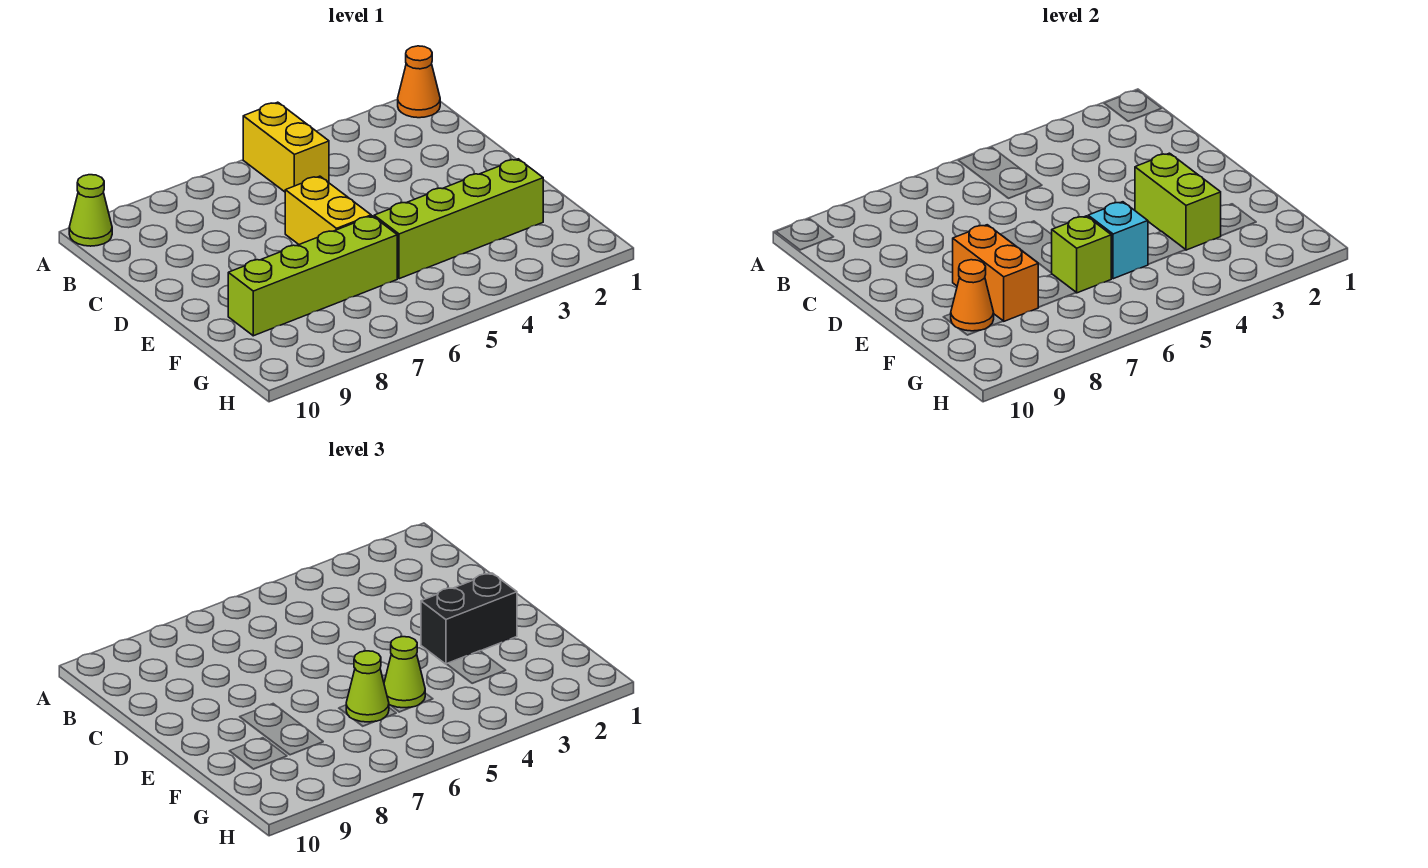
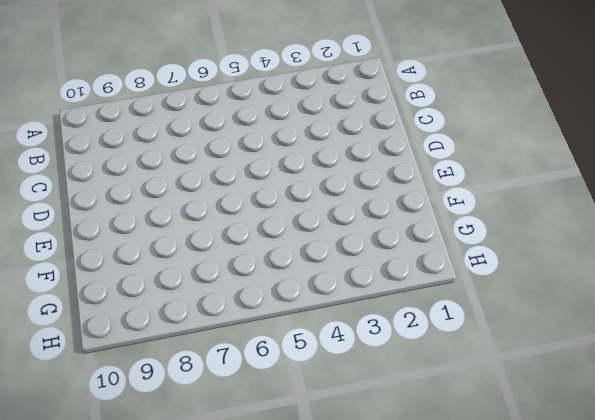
none -> orange cone A1 level 1
none -> yellow brick A5:B5 level 1
none -> lime cone A10 level 1

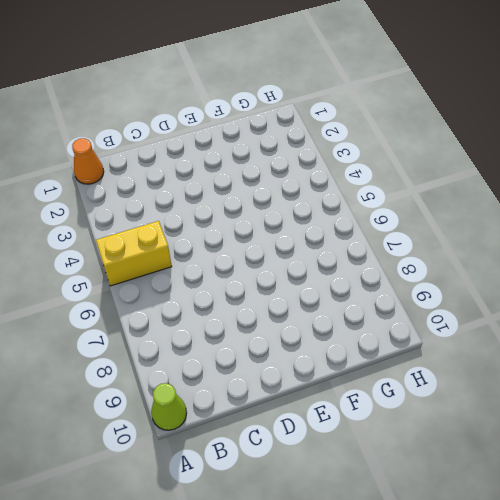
none -> yellow brick D6:E6 level 1
none -> lime brick F2:F5 level 1
none -> lime brick F6:F9 level 1

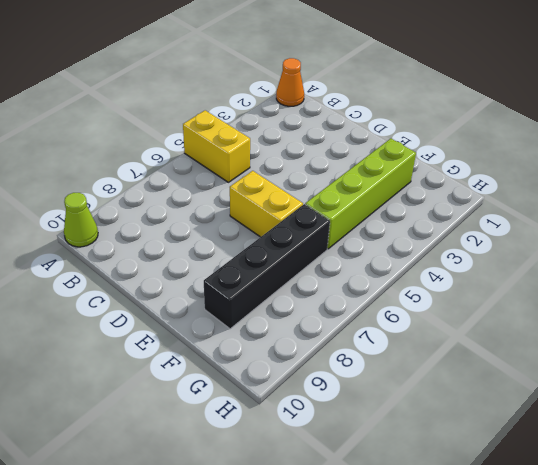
black brick F6:F9 level 1 -> lime brick F6:F9 level 1
none -> lime brick E3:F3 level 2
none -> orange brick E8:F8 level 2
none -> cyan brick F5 level 2

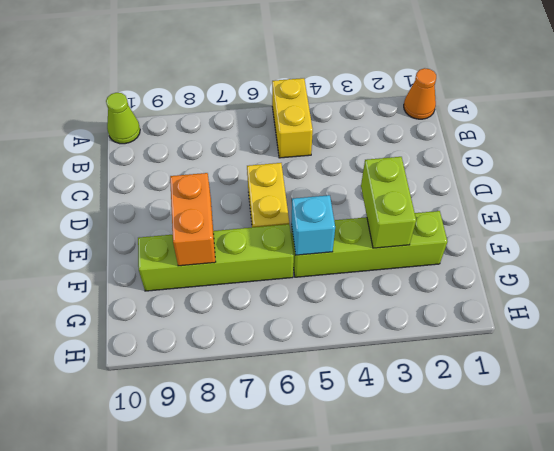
none -> lime brick F6 level 2
none -> orange cone F9 level 2
none -> black brick E2:E3 level 3

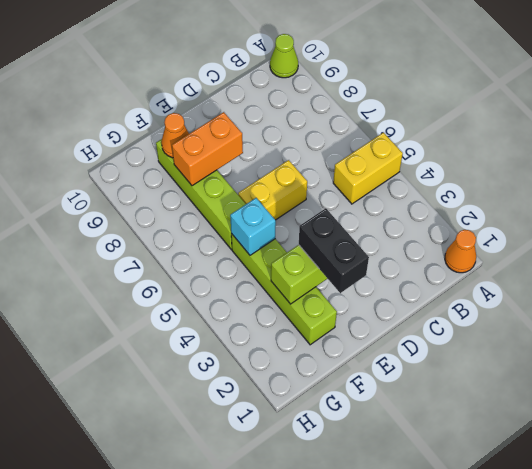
none -> lime brick F6 level 2
none -> lime cone F5 level 3
none -> lime cone F6 level 3

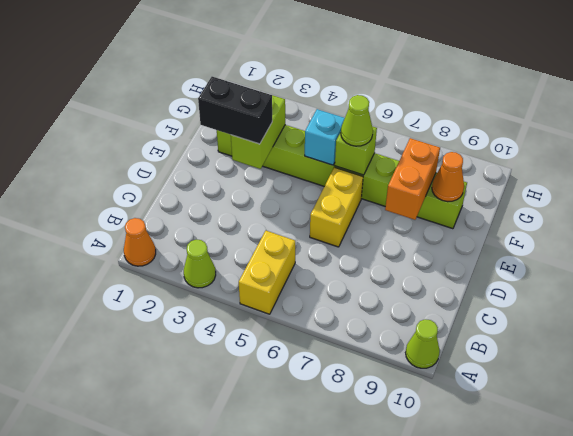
lime cone A3 level 1 -> lime cone F5 level 3

